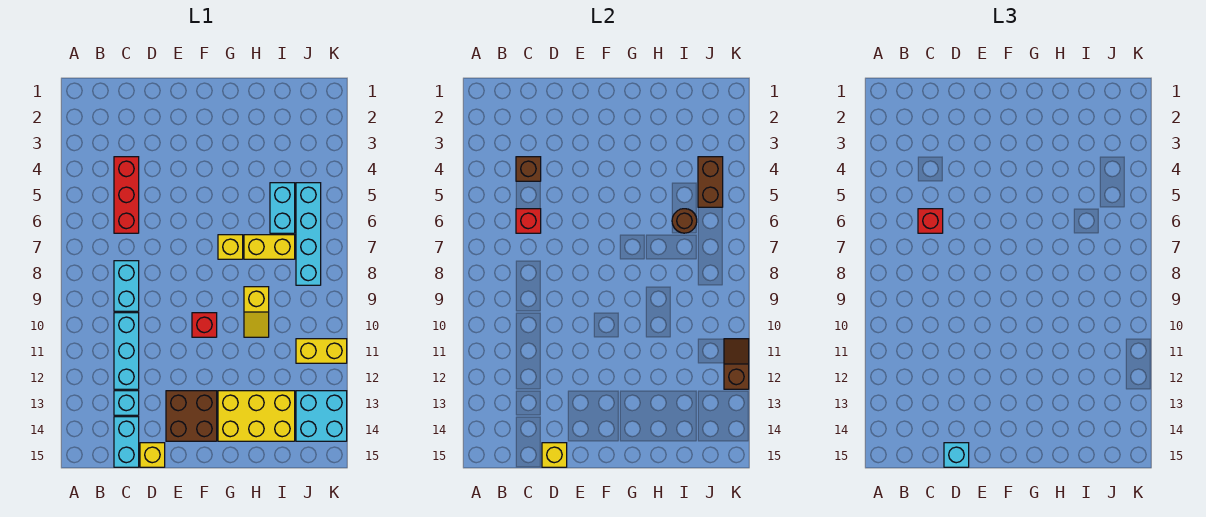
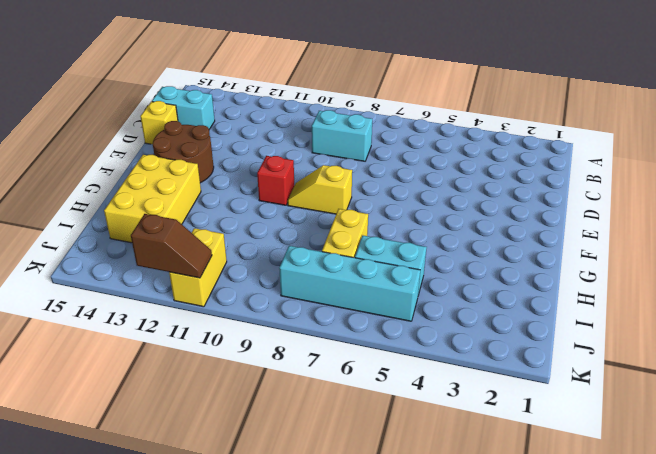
brown round brick E13:F14 level 1 -> brown brick E13:F14 level 1
yellow slope F8:F9 level 1 top 8 -> yellow slope H9:H10 level 1 top 9
none -> red brick C4:C6 level 1
none -> cyan brick C10:C12 level 1
none -> cyan brick C13 level 1

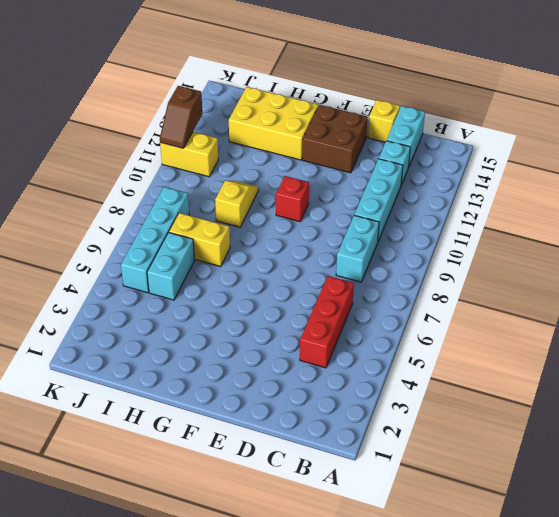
none -> yellow brick G7 level 1
none -> cyan brick J13:K14 level 1
none -> brown brick C4 level 2

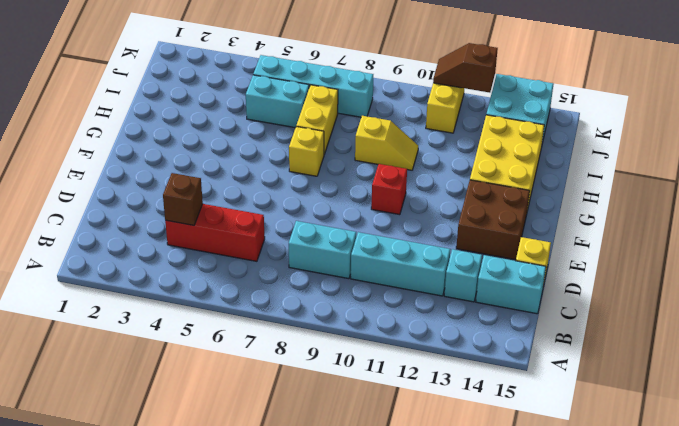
none -> red brick C6 level 2
none -> yellow brick D15 level 2
none -> brown round brick I6 level 2

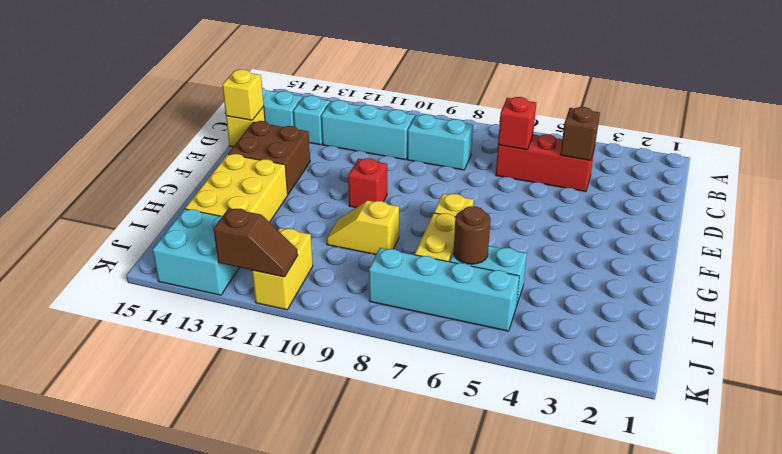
none -> brown brick J4:J5 level 2
none -> red brick C6 level 3
none -> cyan brick D15 level 3

